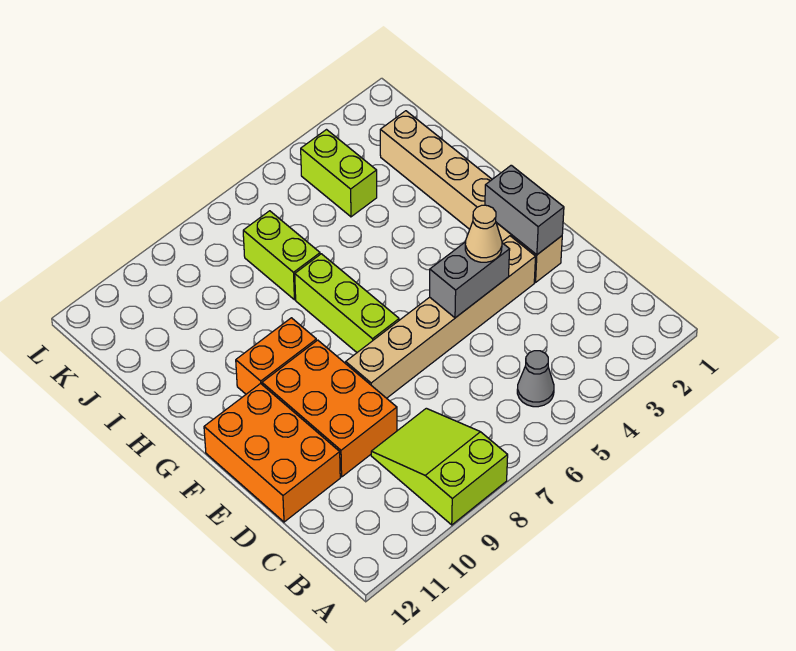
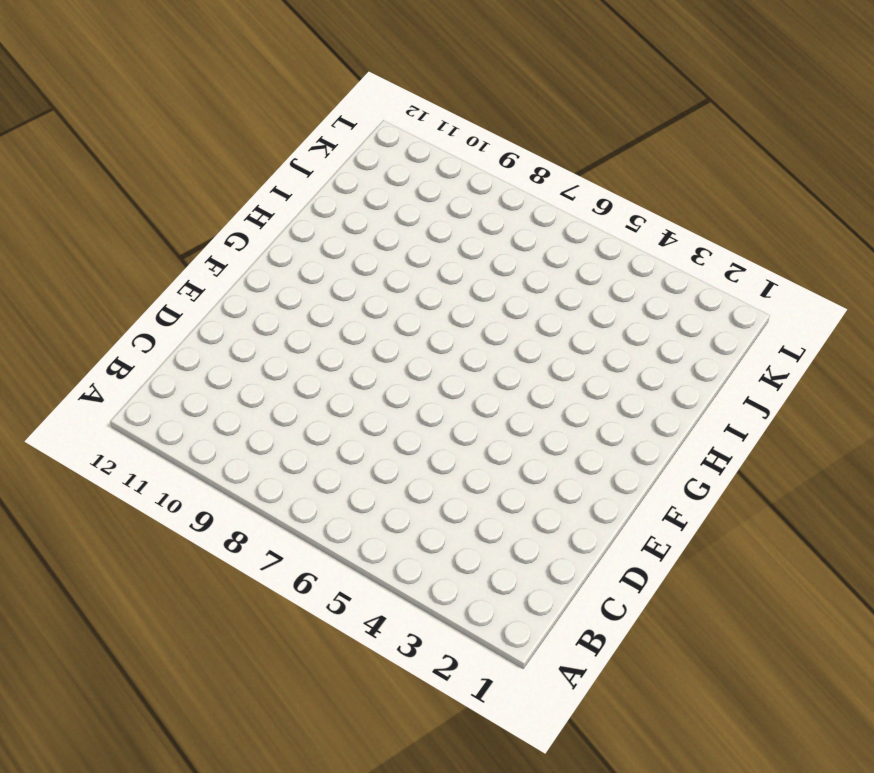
none -> lime slope A8:C9 level 1 top A
none -> grey cone B5 level 1
none -> orange brick D9:F10 level 1

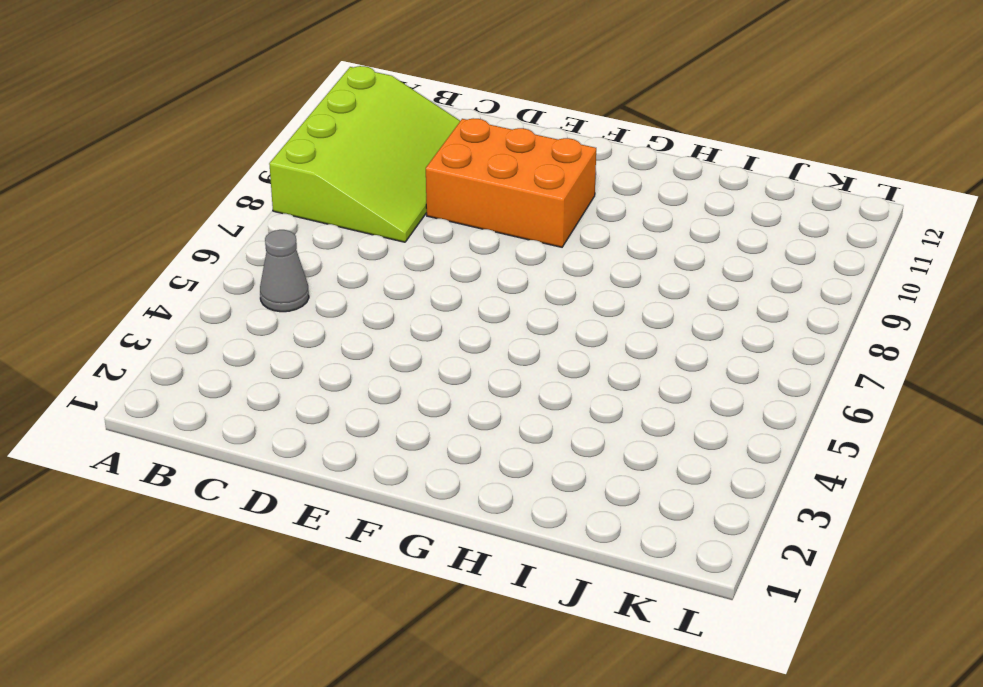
lime slope A8:C11 level 1 top A -> lime slope A8:C9 level 1 top A
none -> orange brick D11:F12 level 1
none -> tan brick E2:J2 level 1
none -> tan brick E3:E8 level 1

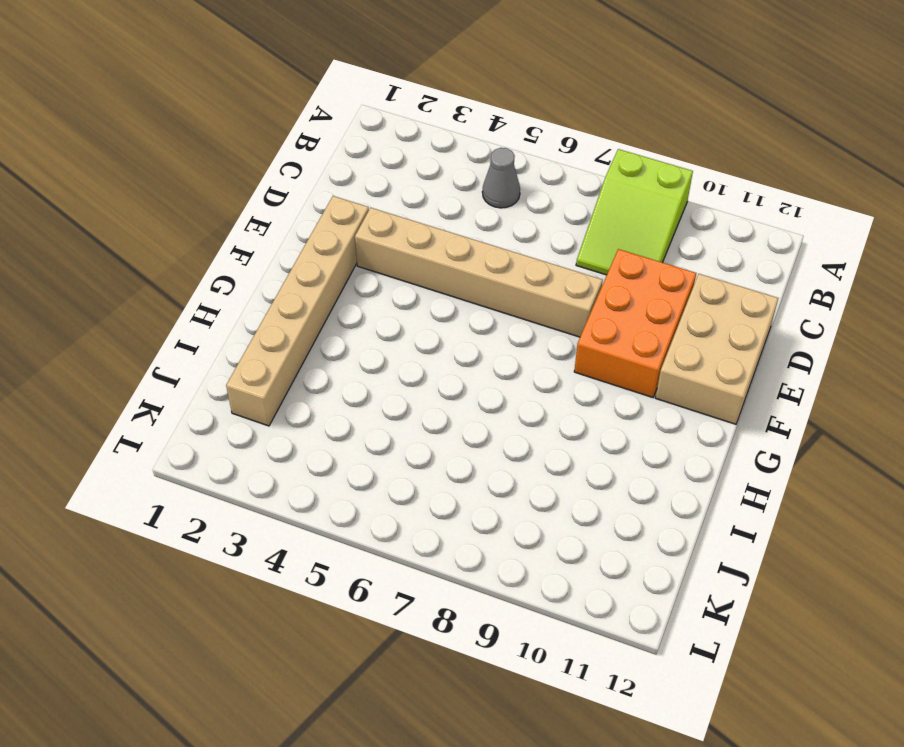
tan brick D11:F12 level 1 -> orange brick D11:F12 level 1
none -> lime brick F7:H7 level 1
none -> orange brick G9:G10 level 1
none -> lime brick I7:J7 level 1

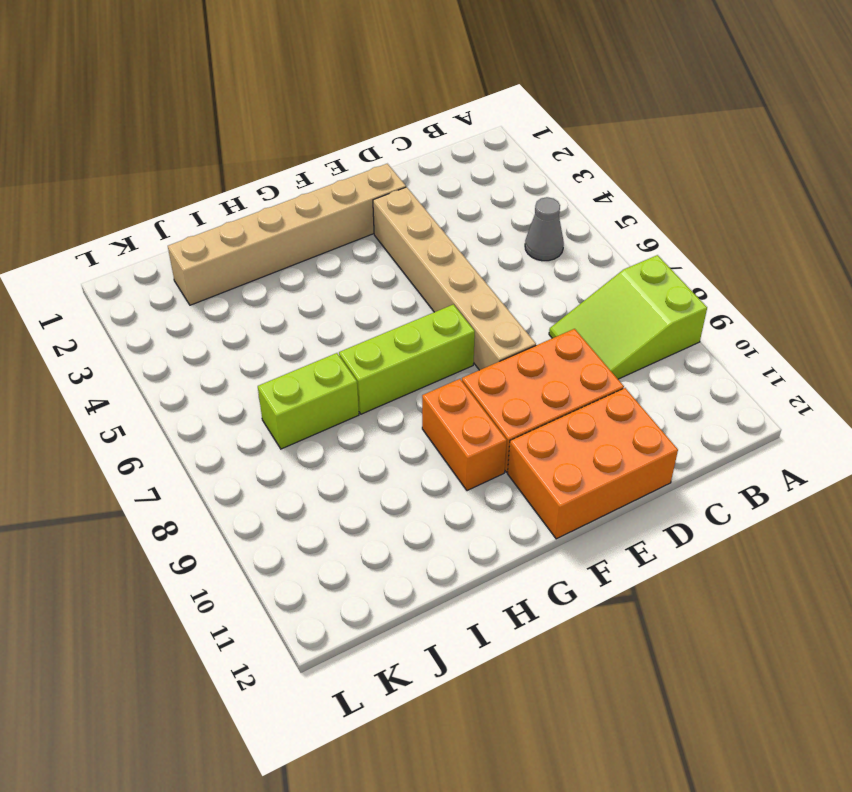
none -> lime brick J4:K4 level 1
none -> grey brick E2:F2 level 2
none -> grey brick E4:E5 level 2

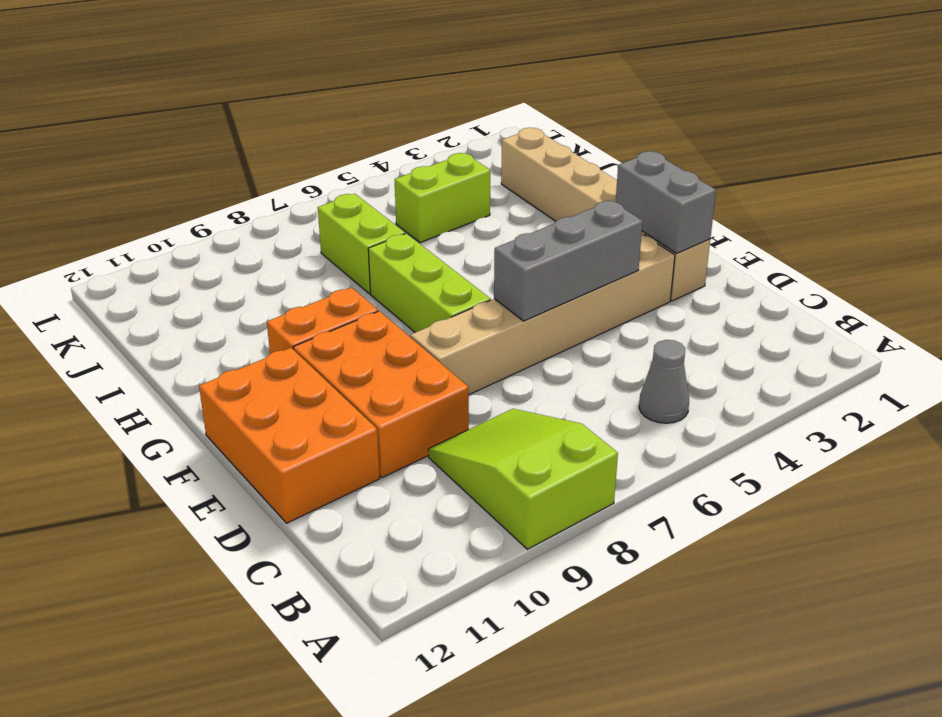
grey brick E4:E6 level 2 -> grey brick E4:E5 level 2
lime brick J4:J5 level 1 -> lime brick J4:K4 level 1
none -> tan cone E4 level 3

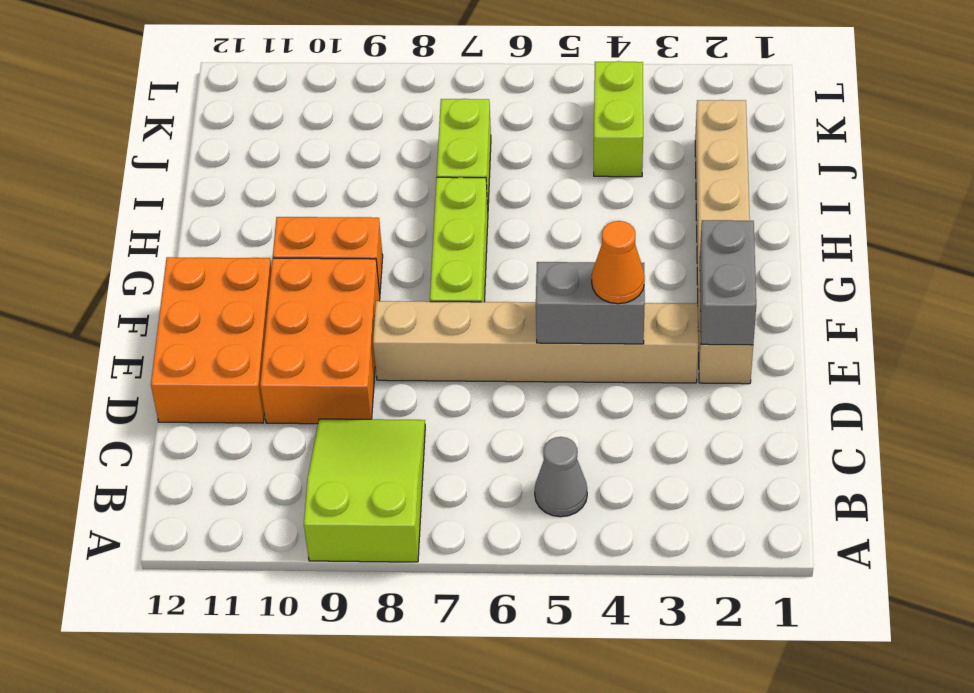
orange cone E4 level 3 -> tan cone E4 level 3

